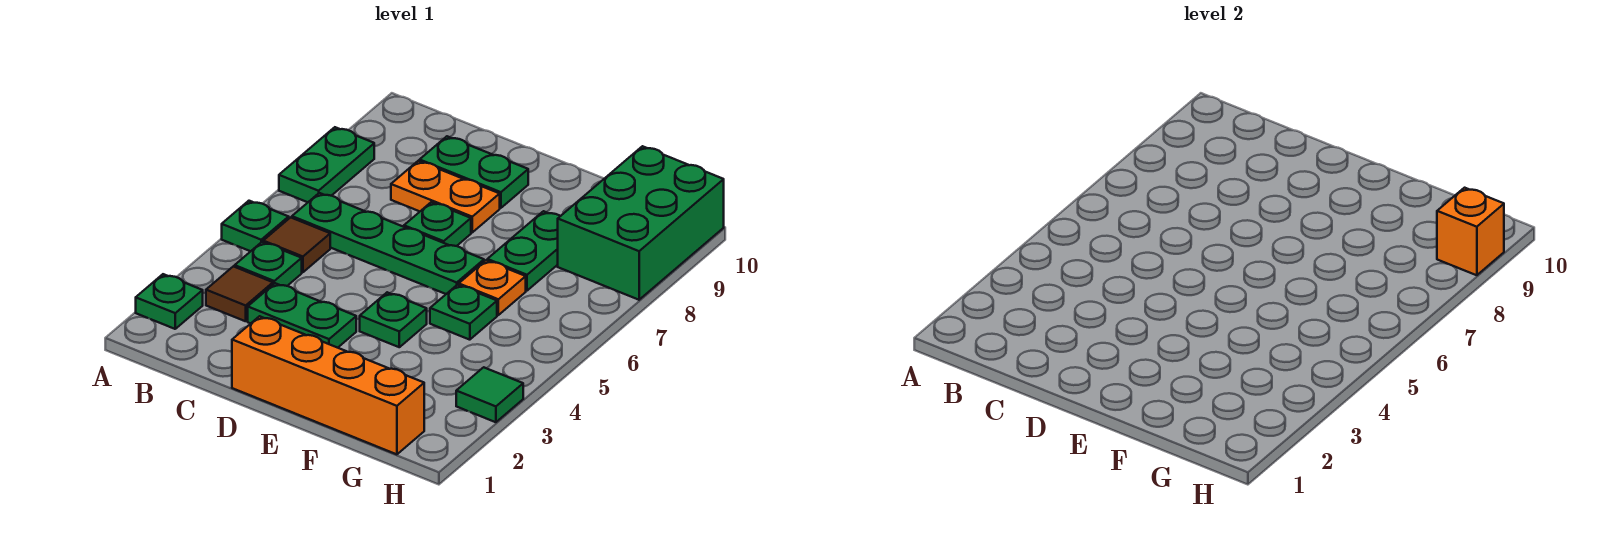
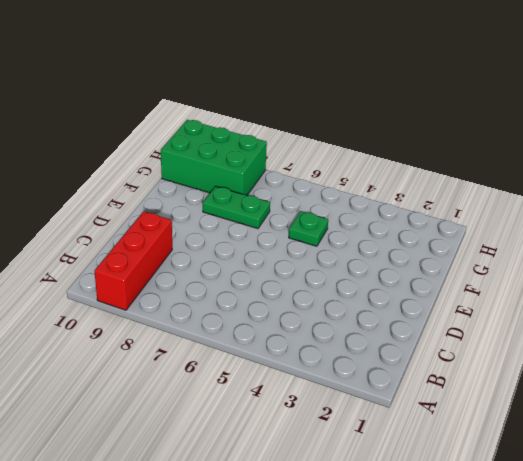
red brick A9:C9 level 1 -> green plate C9:D9 level 1
none -> green plate A2 level 1
none -> green plate A5 level 1
none -> green plate A7:A8 level 1

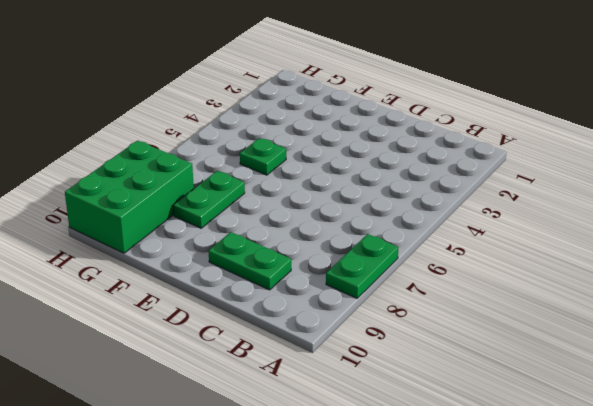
none -> green plate A2 level 1
none -> green plate A5 level 1
none -> brown tile B3 level 1

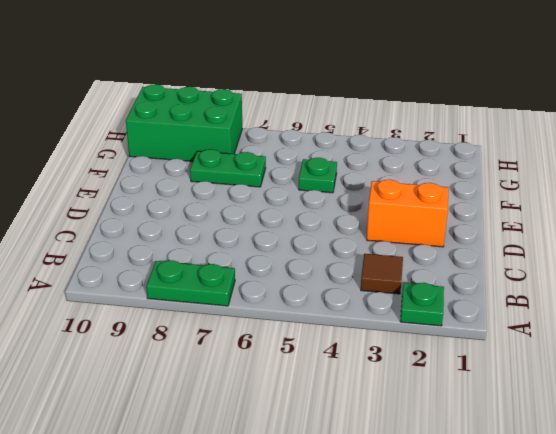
orange brick D2:D3 level 1 -> green plate C3:D3 level 1
none -> green plate A5 level 1
none -> green plate B4 level 1
none -> brown tile B5 level 1

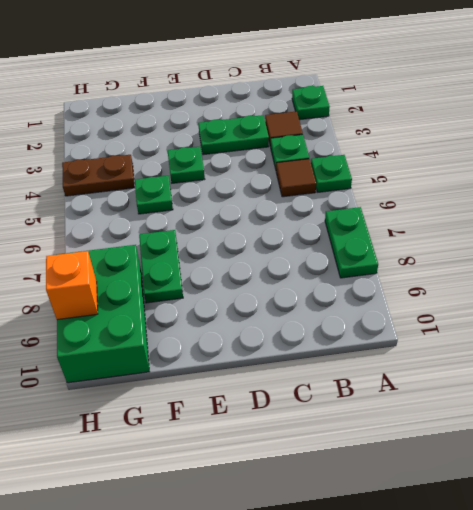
brown plate G4:H4 level 1 -> none
none -> green plate B6:E6 level 1
none -> orange plate C8:D8 level 1
none -> green plate C9:D9 level 1

